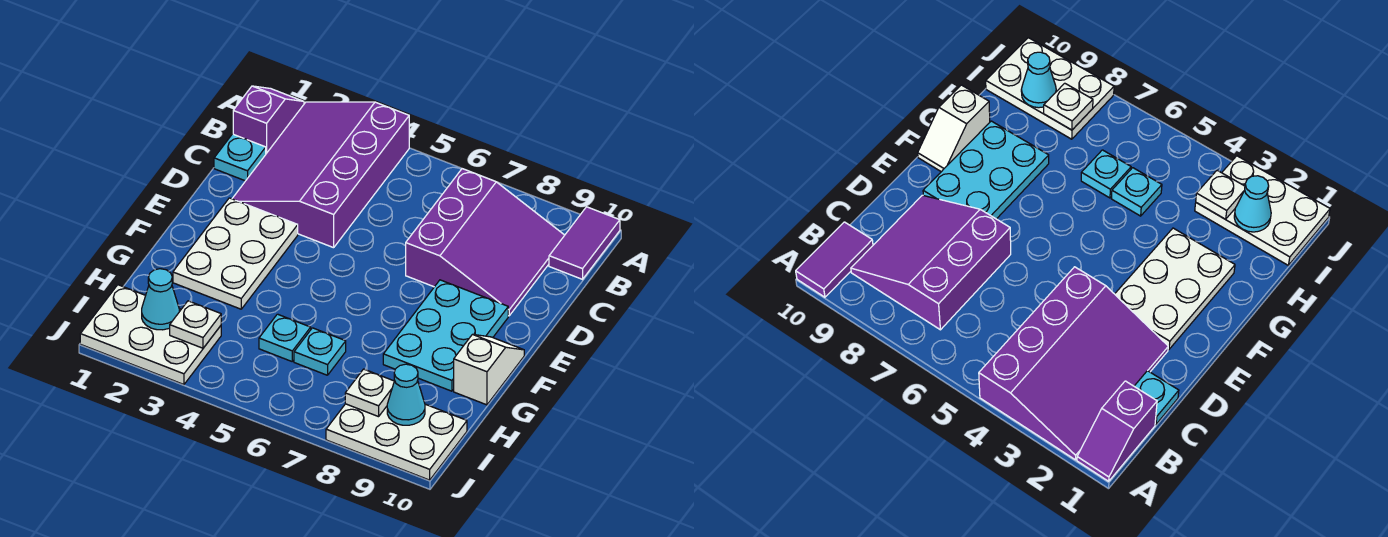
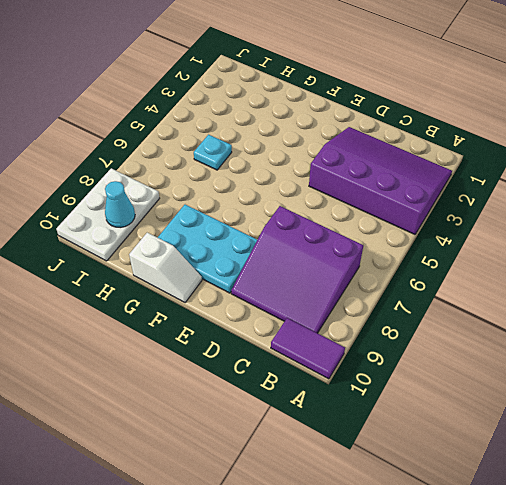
none -> purple slope A1:B1 level 1 top B
none -> cyan plate C1 level 1
none -> white plate E2:G3 level 1

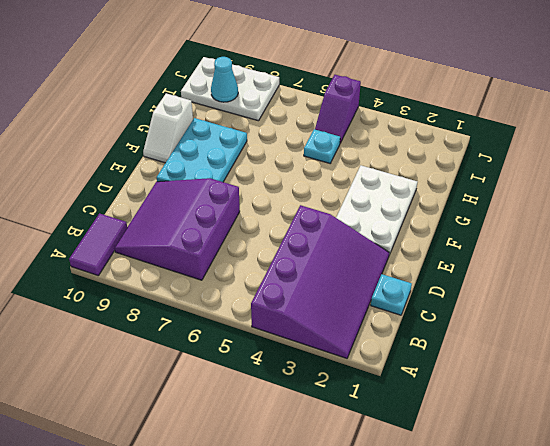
purple slope I5:J5 level 1 top J -> purple slope A1:B1 level 1 top B
none -> cyan plate H6 level 1
none -> white plate I1:J3 level 1
none -> cyan cone I2 level 2

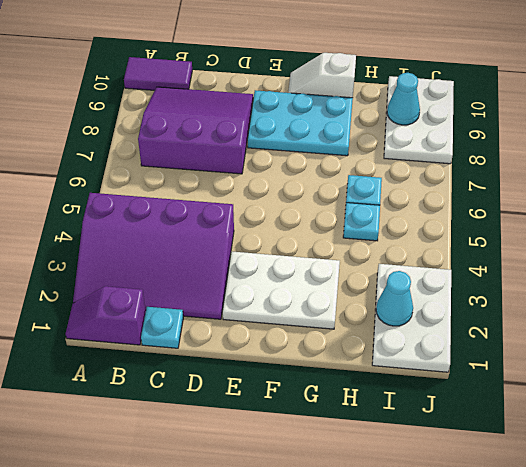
none -> white plate I3 level 2
none -> white plate I8 level 2

